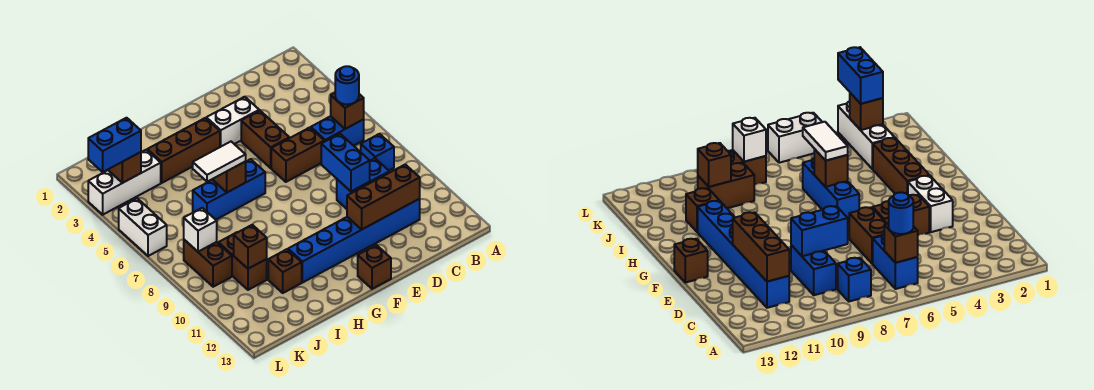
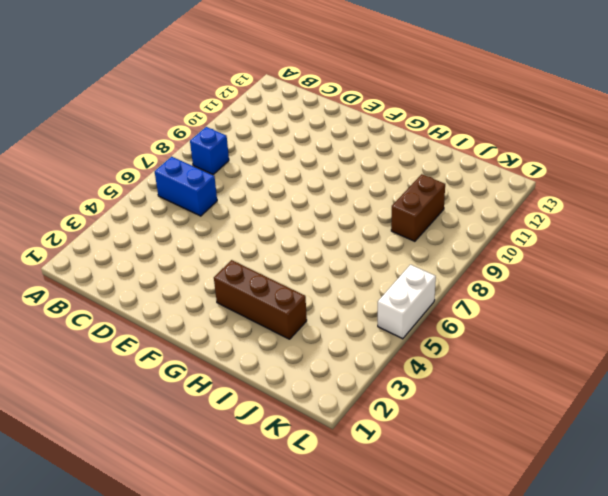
none -> blue brick C9:D9 level 1
none -> blue brick C11:H11 level 1
none -> brown brick D6:E6 level 1

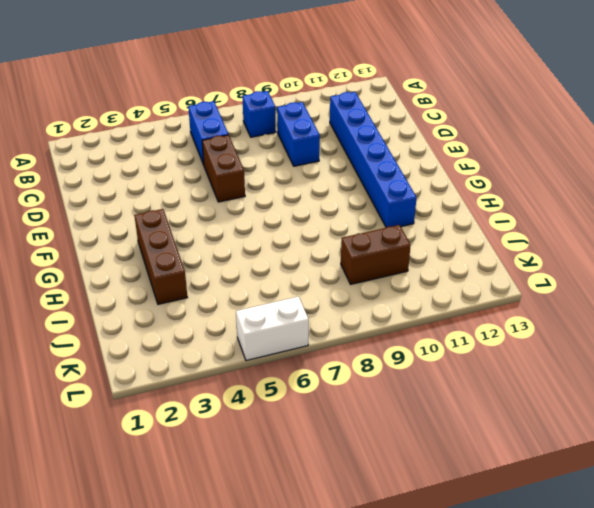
none -> white brick E3:F3 level 1
none -> brown brick E4:E5 level 1
none -> brown brick F13 level 1

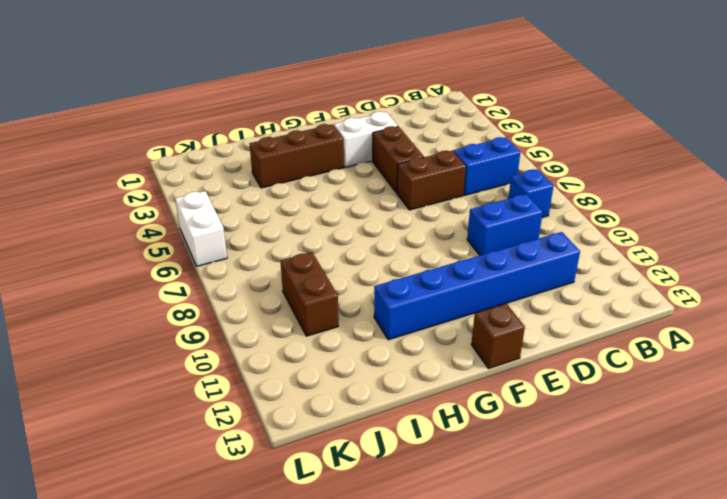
none -> blue brick G6:I6 level 1
none -> brown brick I11 level 1
none -> white brick J3:L3 level 1

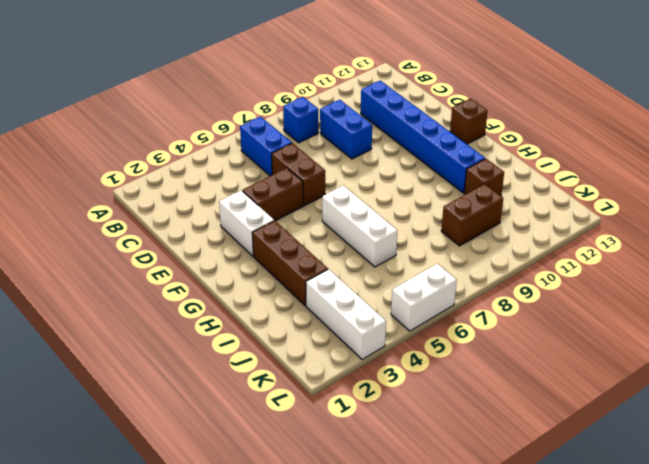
white brick G6:I6 level 1 -> blue brick G6:I6 level 1
none -> brown brick K8:K9 level 1
none -> brown brick B6 level 2
none -> brown brick C11:E11 level 2

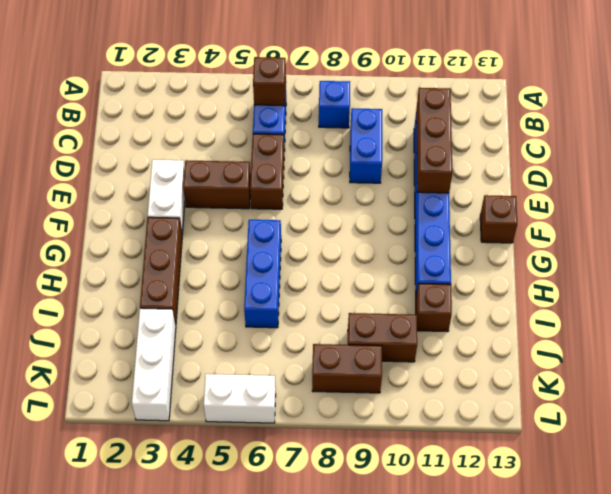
none -> blue brick D8:D9 level 2
none -> brown brick H6 level 2
none -> brown brick J10 level 2

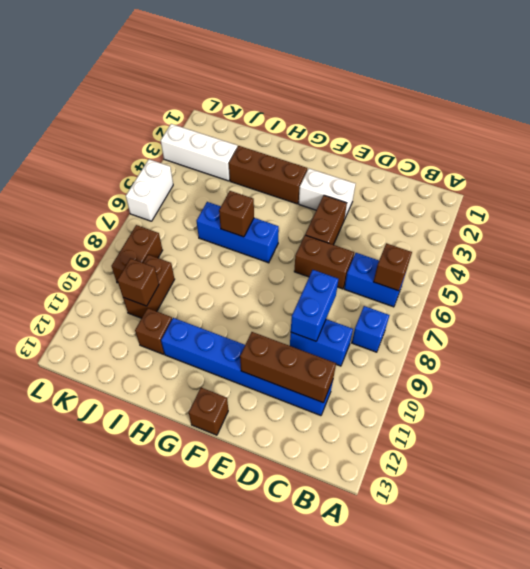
none -> brown brick K3 level 2
none -> white brick K8 level 2
none -> blue round brick B6 level 3

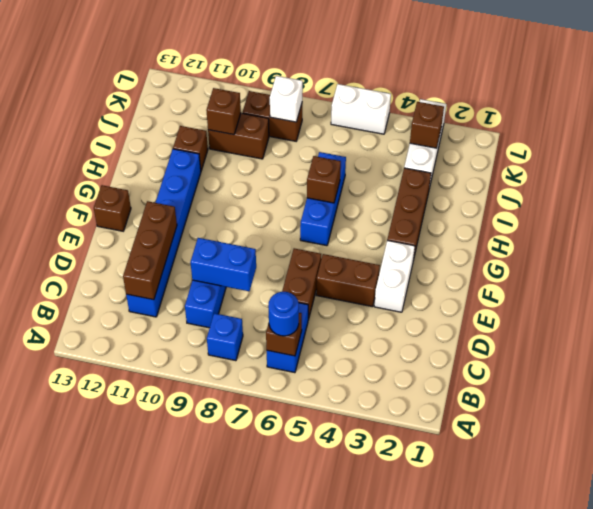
none -> white tile H6:I6 level 3
none -> blue brick K3:L3 level 3

